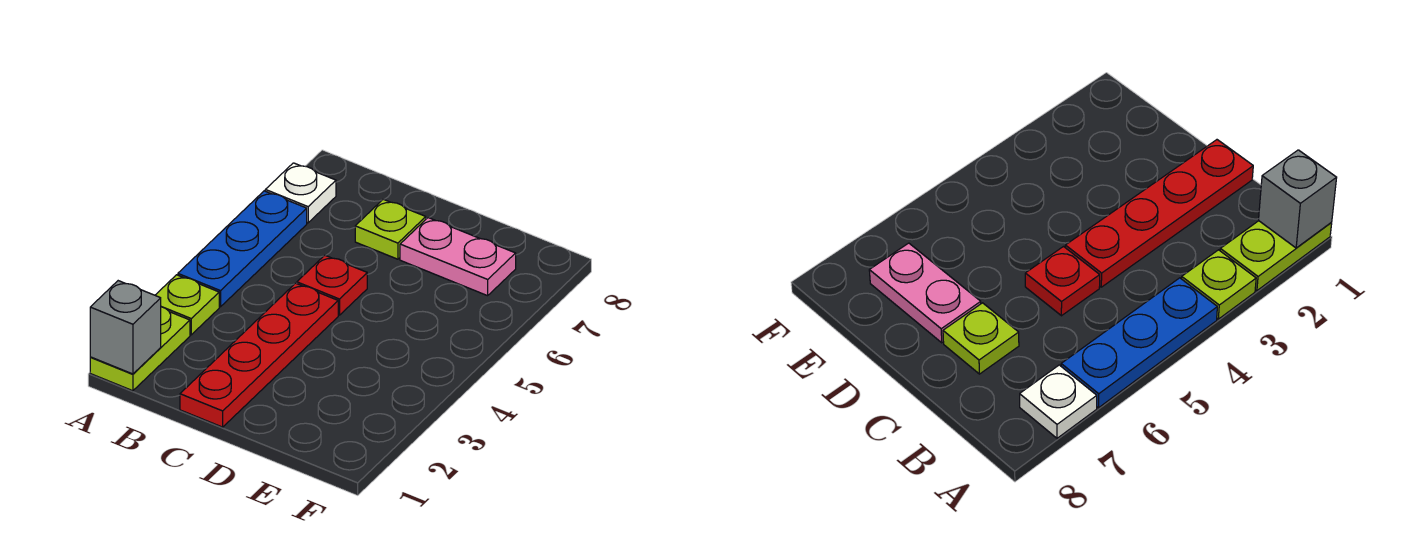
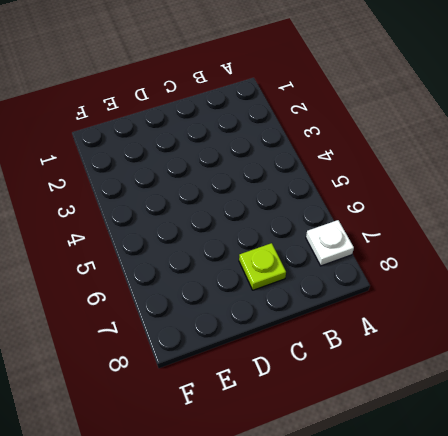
none -> lime plate A1:A2 level 1
none -> lime plate A3 level 1

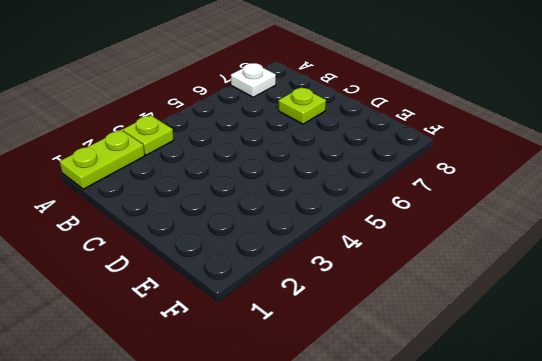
none -> blue plate A4:A6 level 1
none -> red plate C1:C4 level 1

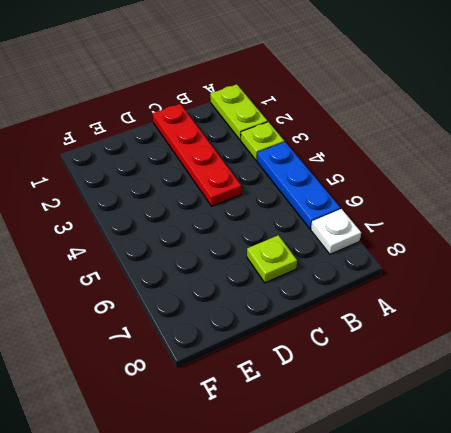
none -> red plate C5 level 1
none -> pink plate D7:E7 level 1

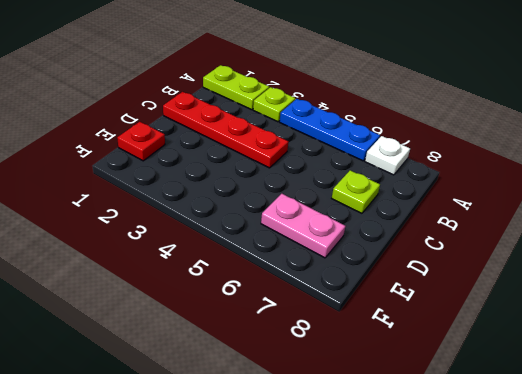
red plate E1 level 1 -> red plate C5 level 1
pink plate E6:E7 level 1 -> pink plate D7:E7 level 1
none -> grey brick A1 level 2

